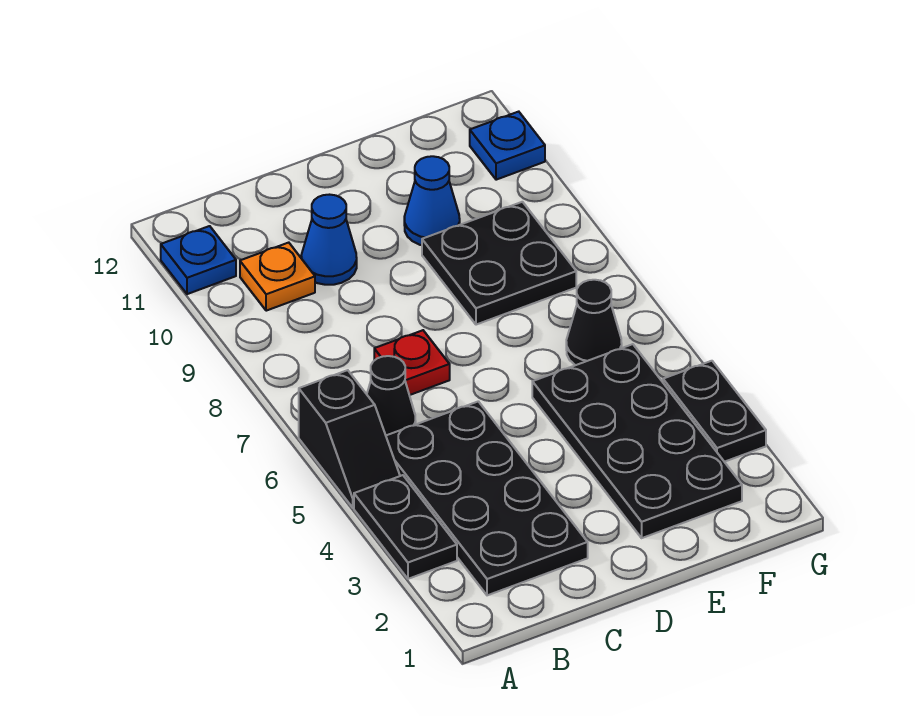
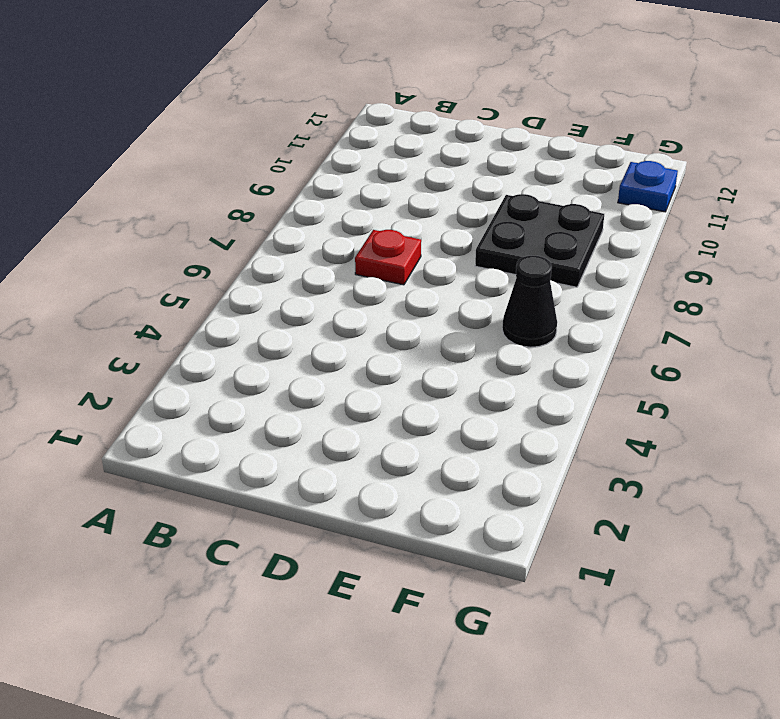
none -> black plate A3:A4 level 1
none -> black slope A5:A6 level 1 top 6
none -> blue plate A11 level 1

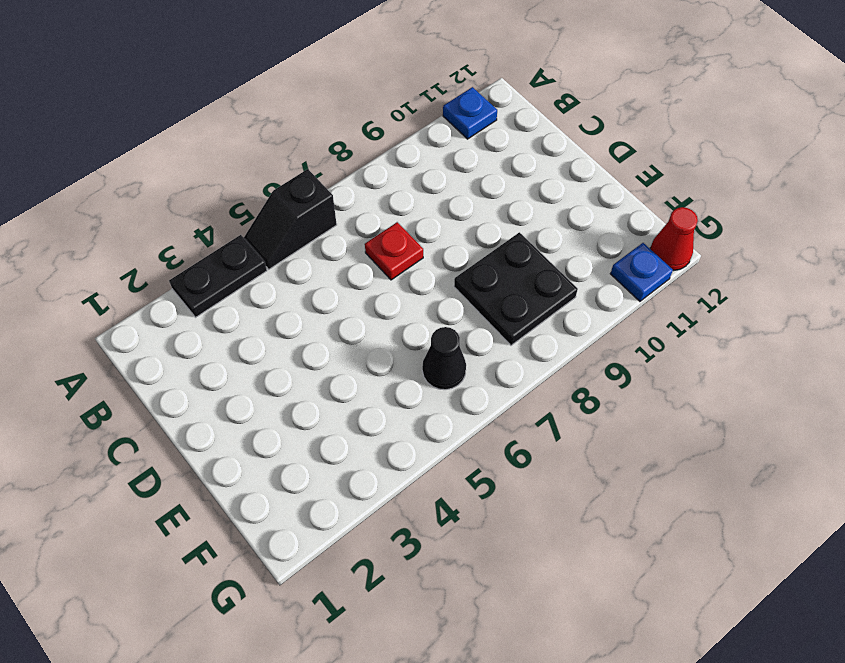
red cone G12 level 1 -> none
none -> black plate B2:C5 level 1
none -> black cone B6 level 1
none -> orange plate B10 level 1

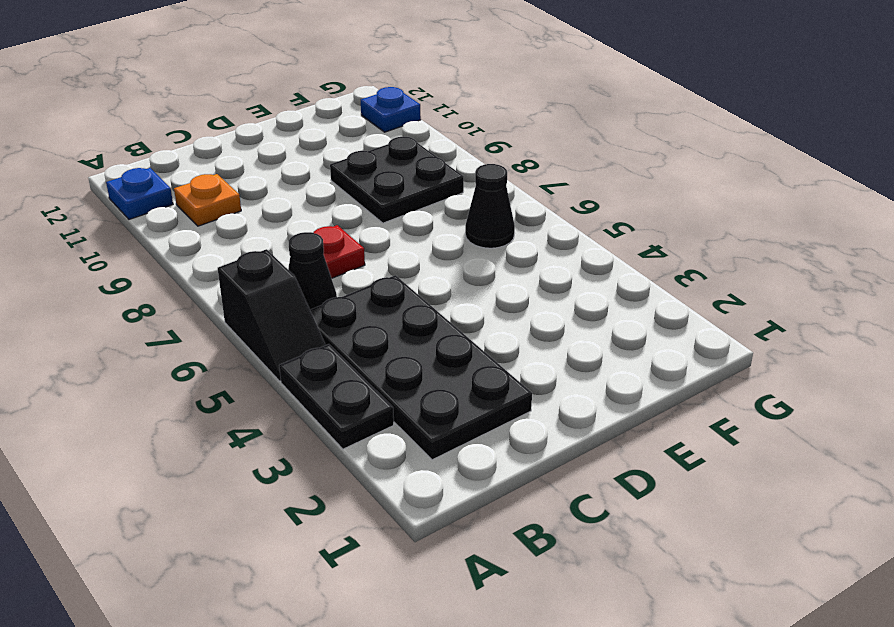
none -> blue cone C10 level 1
none -> black plate E2:F5 level 1
none -> blue cone E10 level 1

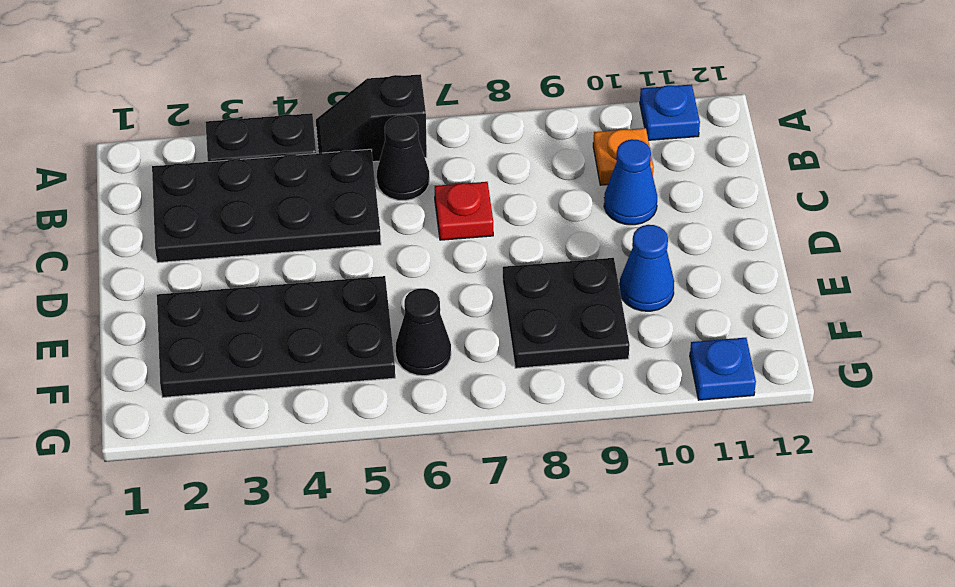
none -> black plate G3:G4 level 1

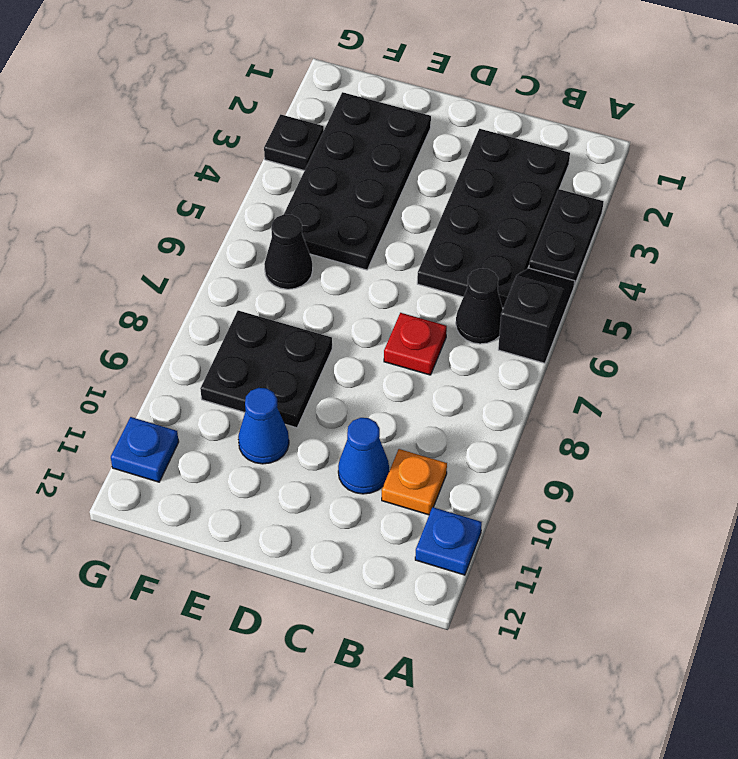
black plate G3 level 1 -> black plate G3:G4 level 1

